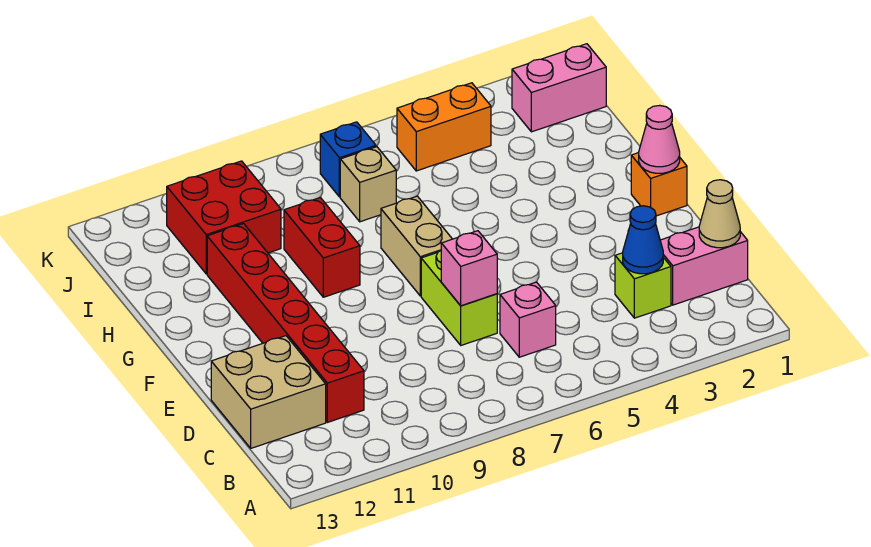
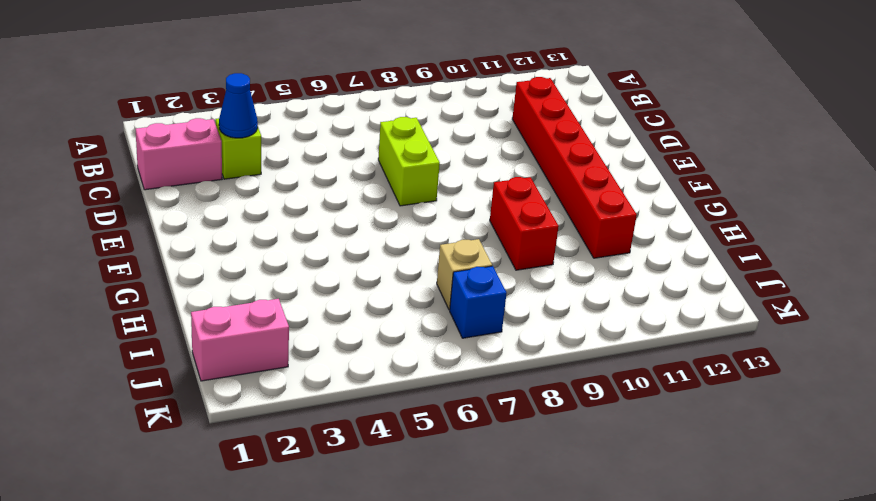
none -> pink brick C6 level 1
none -> tan brick C12:D13 level 1
none -> orange brick F1 level 1

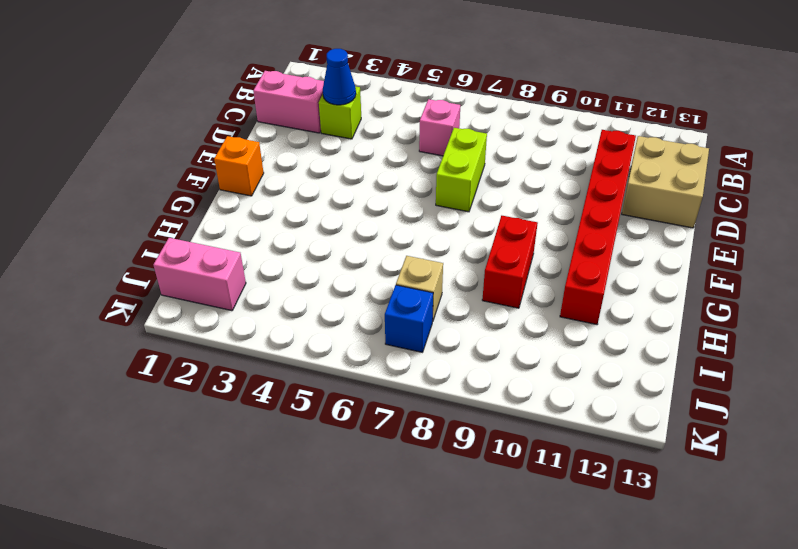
none -> tan brick F7:G7 level 1
none -> red brick I10:J11 level 1
none -> orange brick J4:J5 level 1

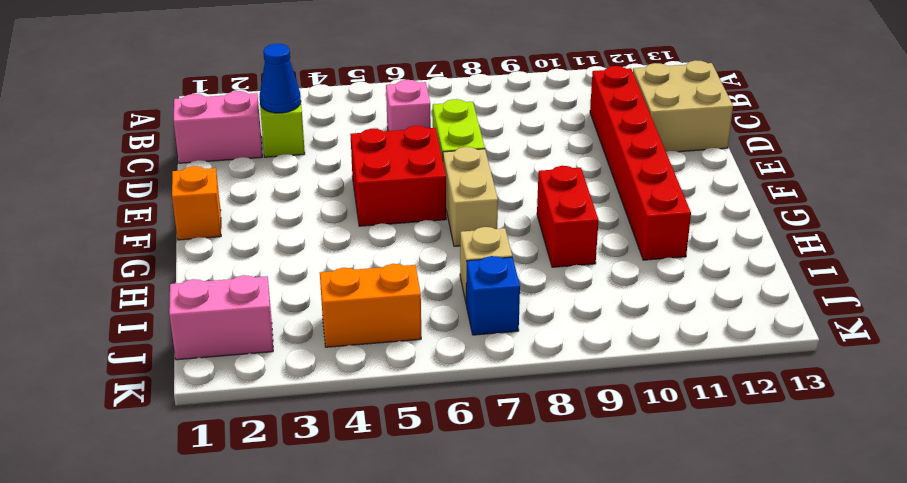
red brick E5:F6 level 1 -> red brick I10:J11 level 1
none -> tan cone C1 level 2
none -> pink brick D7 level 2
none -> pink cone F1 level 2

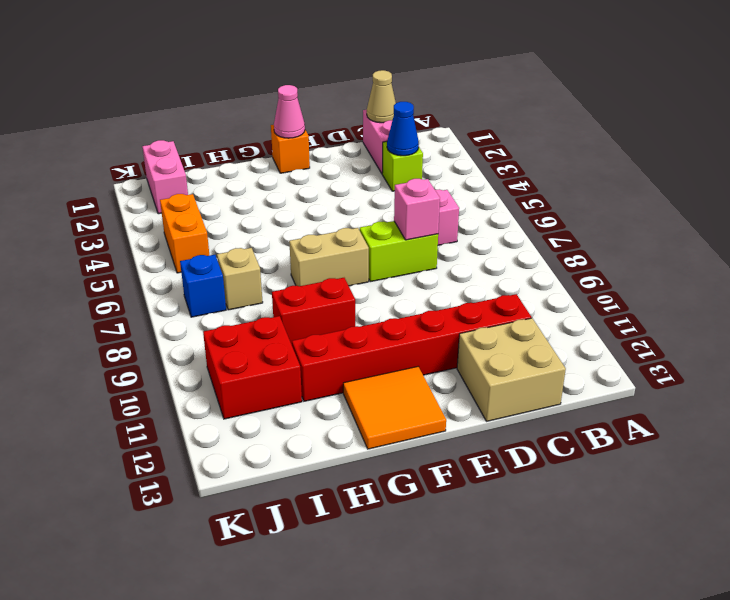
orange tile F12:G13 level 1 -> none

